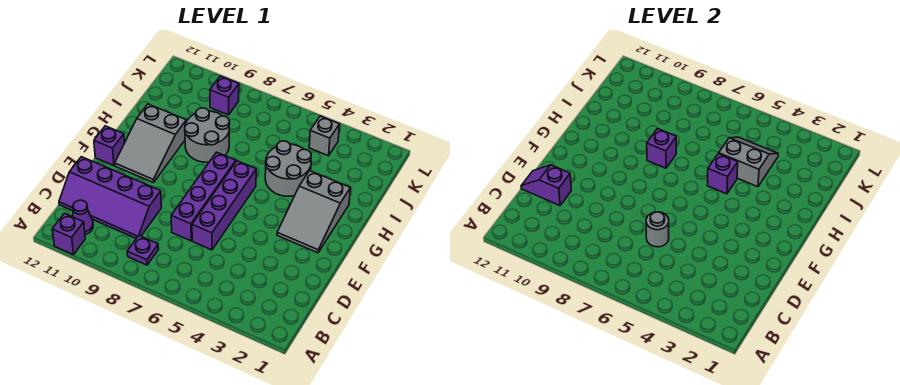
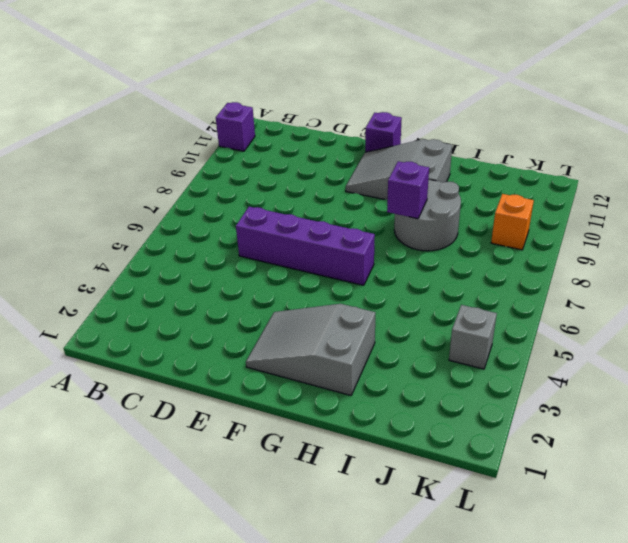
orange brick K9 level 1 -> purple brick K9 level 1
none -> purple plate B8 level 1
none -> purple cone B11 level 1
none -> purple slope C9:D12 level 1 top D

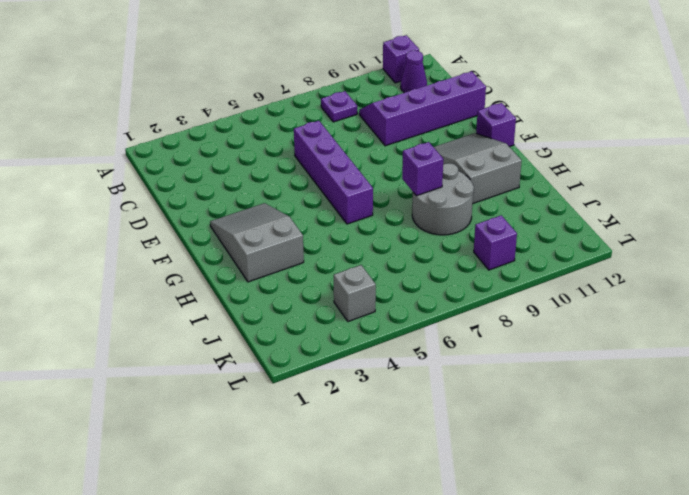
none -> purple brick D7:G7 level 1
none -> grey round brick H4:I5 level 1
none -> grey round brick D6 level 2

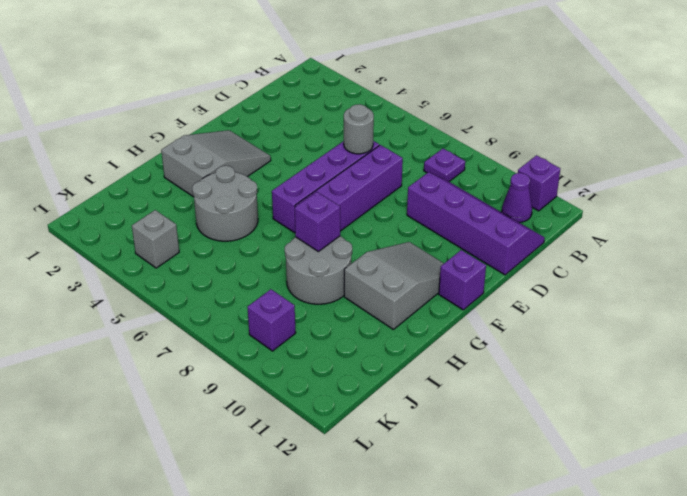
none -> purple slope D11:D12 level 2 top 11
none -> purple brick H5 level 2
none -> grey slope I4:J5 level 2 top I

